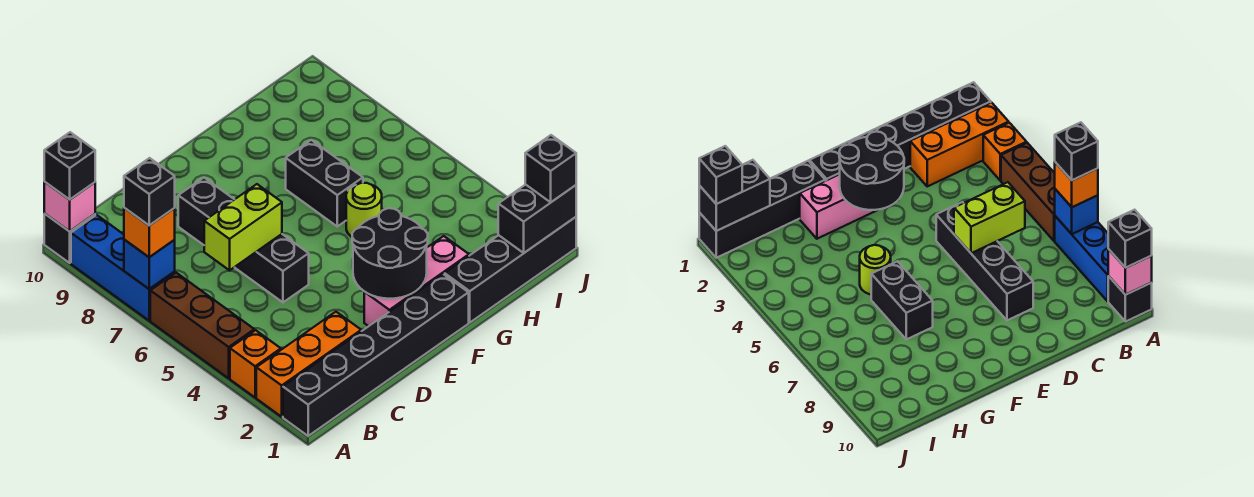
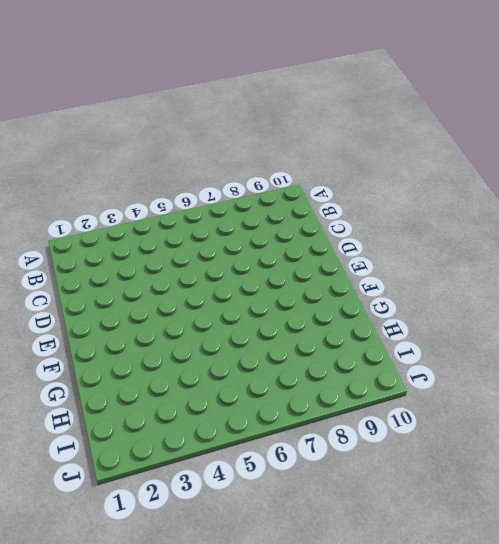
none -> black brick A1:F1 level 1
none -> orange brick A2:C2 level 1
none -> orange brick A3 level 1

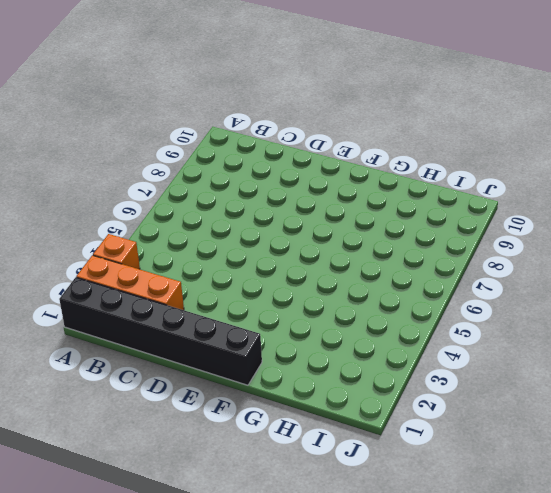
none -> brown brick A4:A6 level 1
none -> blue brick A7:A9 level 1
none -> black brick A10 level 1

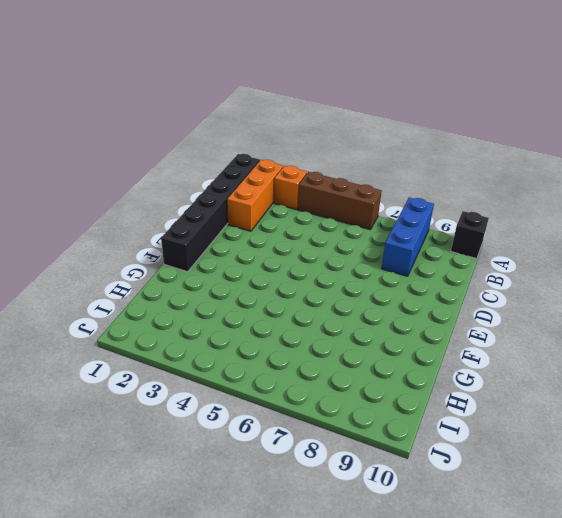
blue brick A8:C8 level 1 -> blue brick A7:A9 level 1
none -> black brick D5:D8 level 1
none -> pink brick E2:G2 level 1
none -> black brick G1:J1 level 1

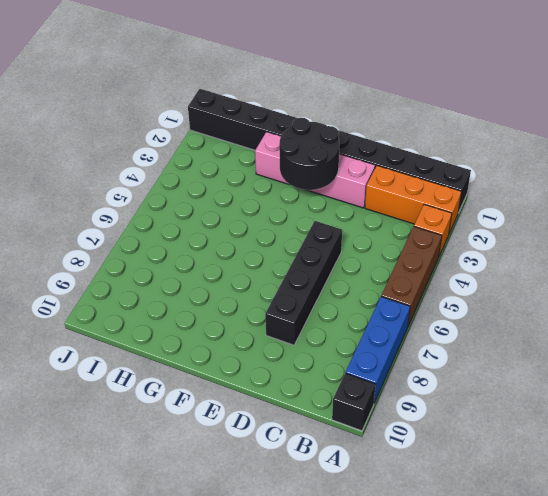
pink brick D2:G2 level 1 -> pink brick E2:G2 level 1
none -> lime round brick G5 level 1
none -> black brick G6:G7 level 1
none -> blue brick A7 level 2

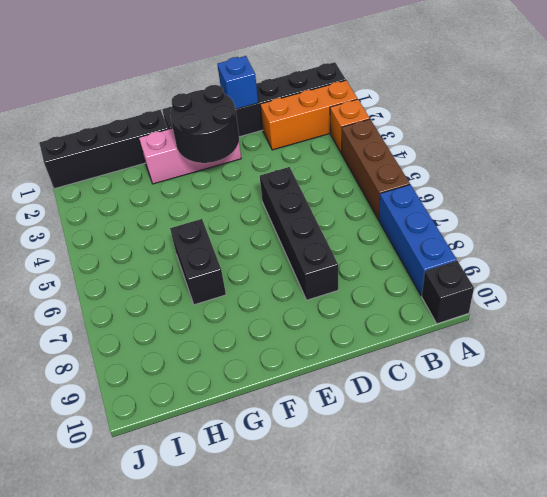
blue brick D1 level 2 -> blue brick A7 level 2
none -> lime round brick G5 level 1
none -> pink brick A10 level 2
none -> lime brick C6:D6 level 2

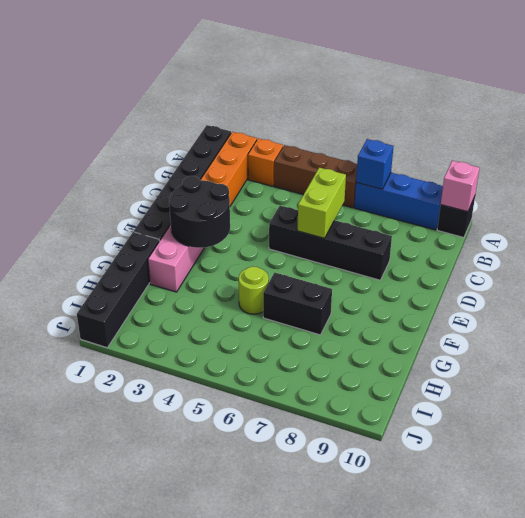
none -> black brick I1:J1 level 2
none -> orange brick A7 level 3
none -> black brick A10 level 3

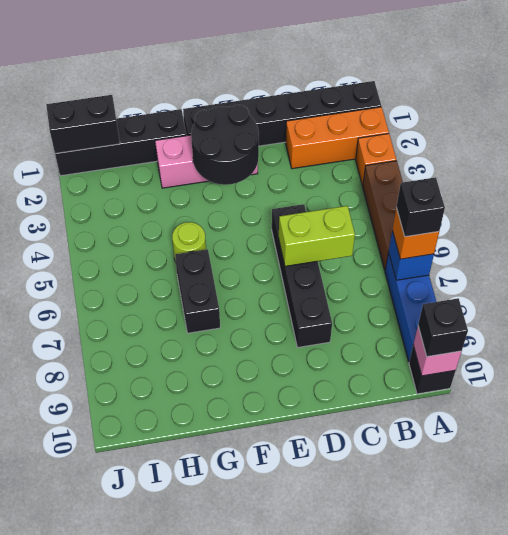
none -> black brick J1 level 3

